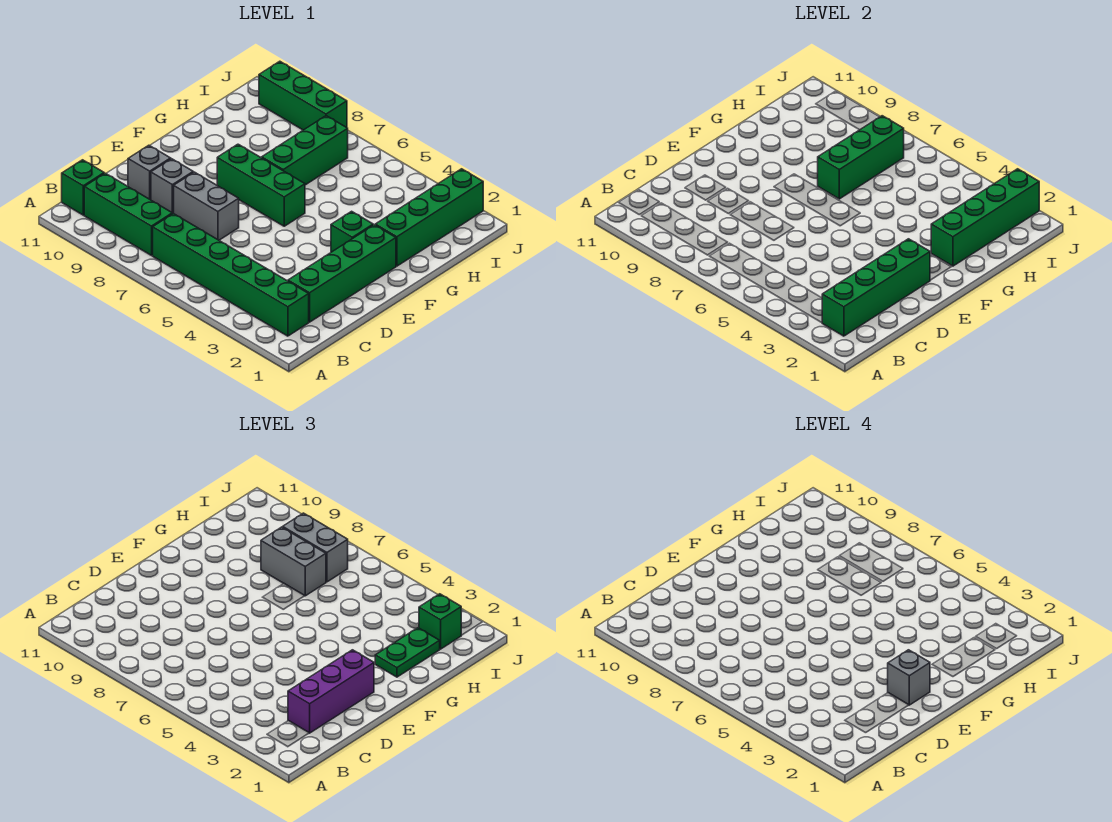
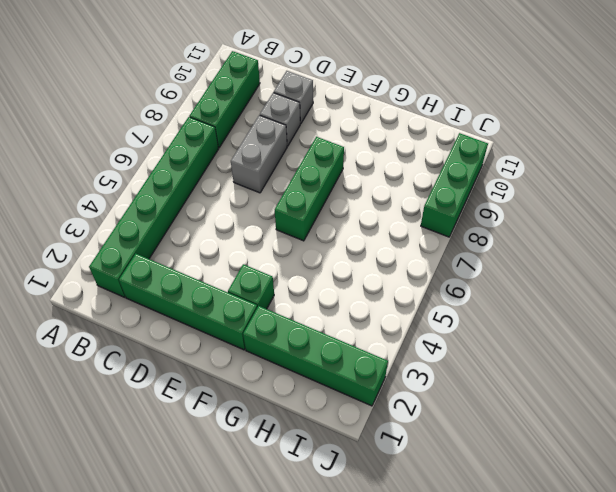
none -> green brick B11 level 1
none -> green brick G7:I7 level 1
none -> green brick B2:E2 level 2

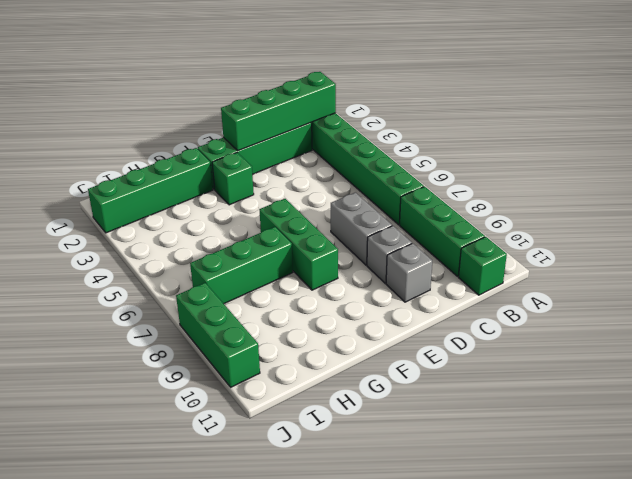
none -> green brick G2:J2 level 2
none -> green brick G7:I7 level 2
none -> purple brick C2:E2 level 3

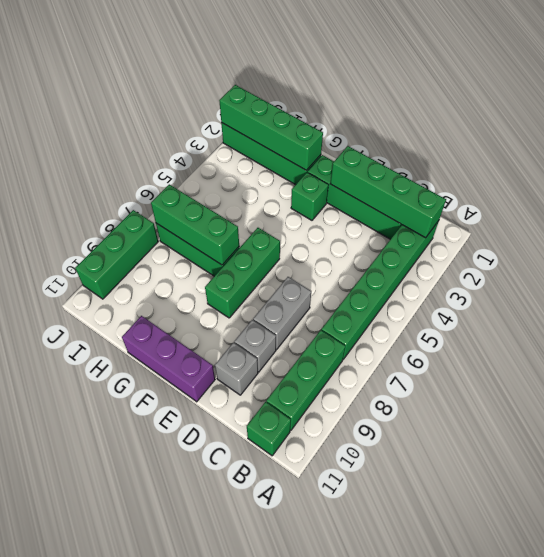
purple brick E11:G11 level 1 -> purple brick C2:E2 level 3
none -> green plate G2:H2 level 3
none -> grey brick H7:H8 level 3
none -> green brick I2 level 3

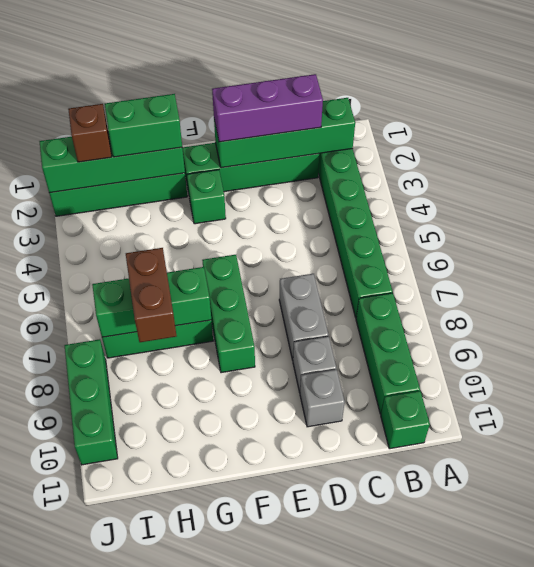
green brick G2:H2 level 3 -> green plate G2:H2 level 3
brown brick H7:H8 level 3 -> grey brick H7:H8 level 3
brown brick I2 level 3 -> green brick I2 level 3
none -> grey brick I7:I8 level 3
none -> grey brick E2 level 4

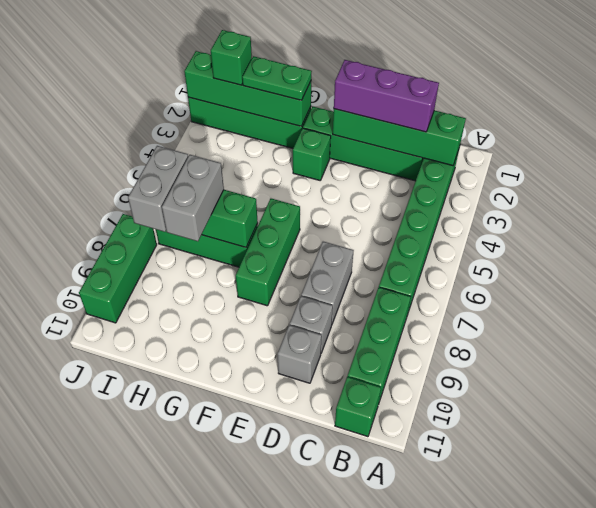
none -> grey brick E2 level 4

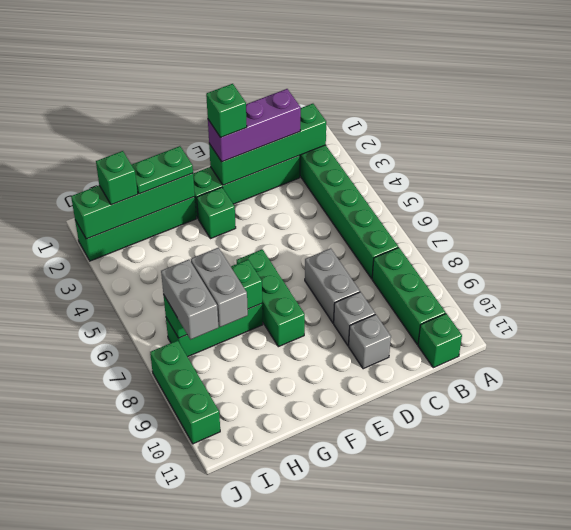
green brick E2 level 4 -> grey brick E2 level 4

